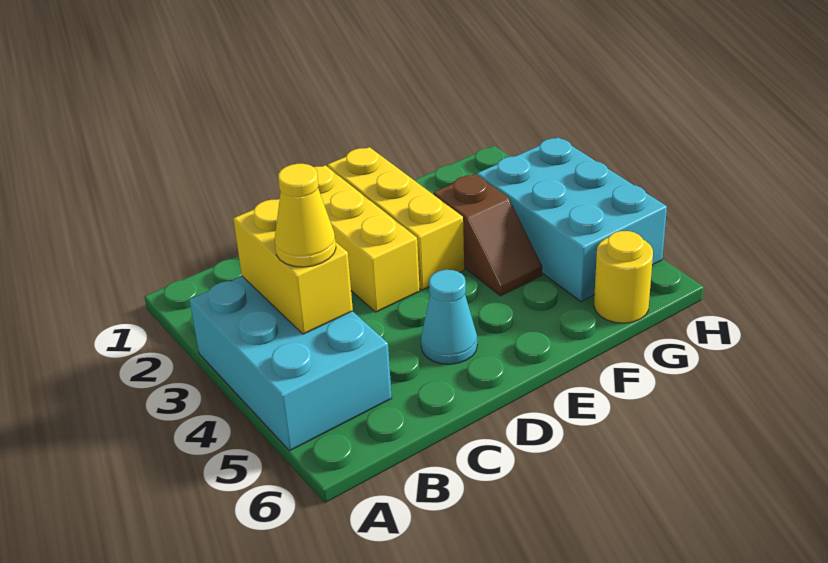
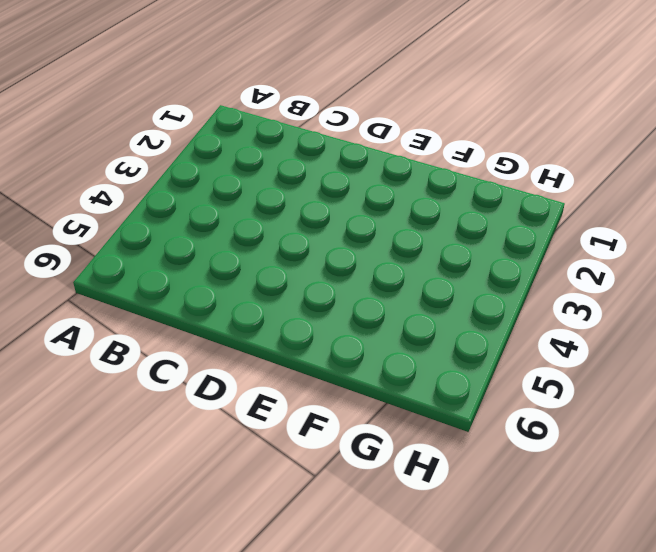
none -> cyan brick A3:B5 level 1
none -> yellow brick D1:D3 level 1

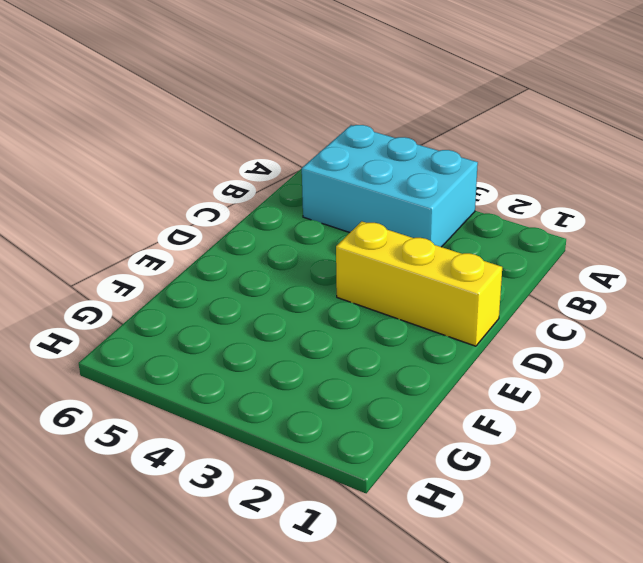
none -> cyan cone D5 level 1
none -> yellow brick E1:E3 level 1

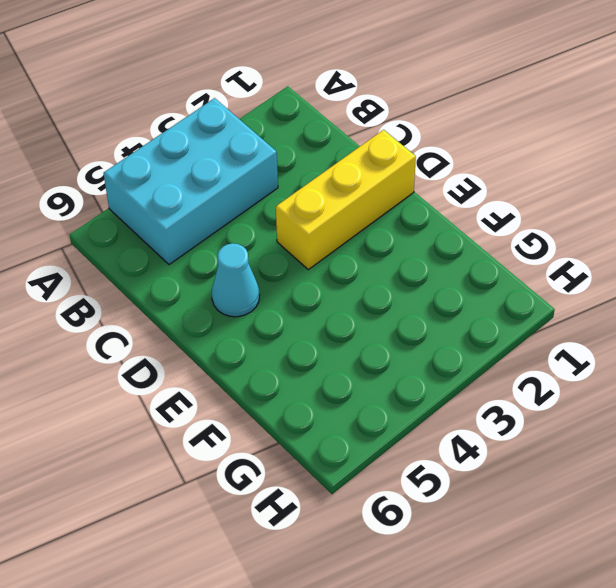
none -> yellow brick E1:E3 level 1
none -> brown slope F3:F4 level 1 top 3

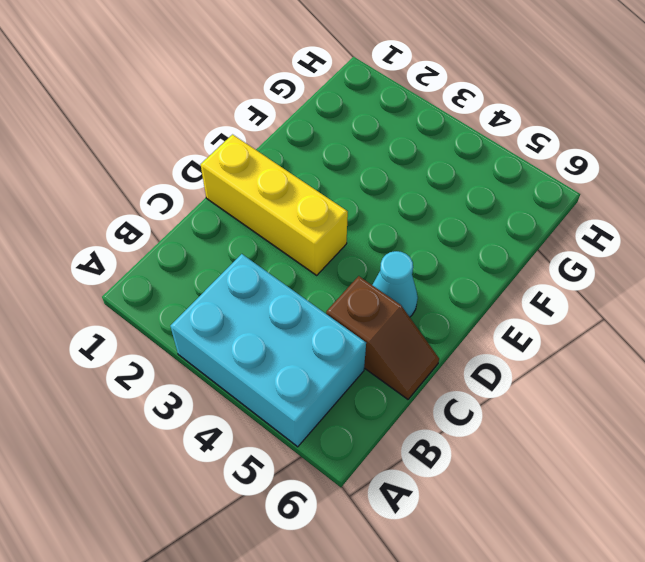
brown slope C5:C6 level 1 top 5 -> brown slope F3:F4 level 1 top 3
none -> yellow brick E1:E3 level 1
none -> cyan brick G3:H5 level 1

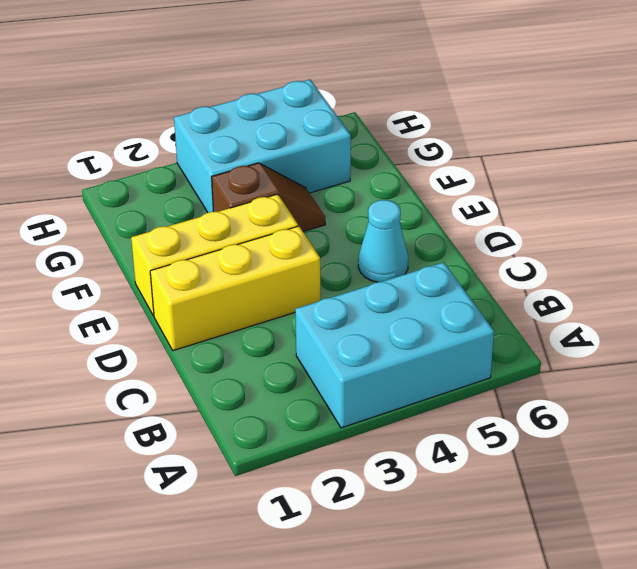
none -> yellow round brick G6 level 1
none -> yellow brick B3:B4 level 2

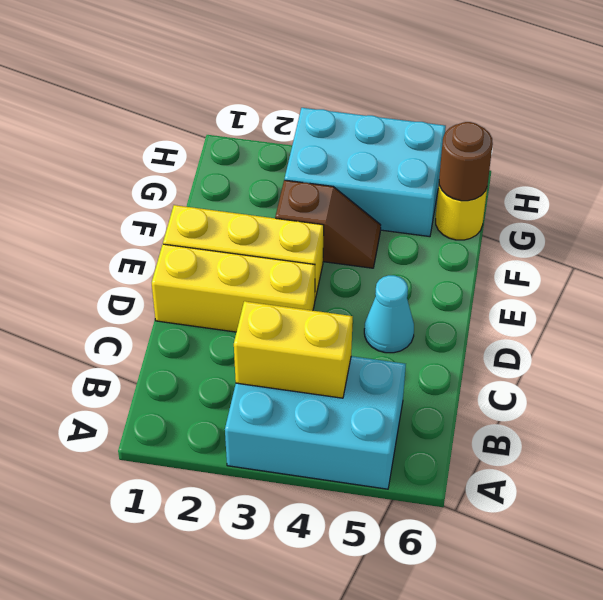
brown round brick G6 level 2 -> none
none -> yellow cone B4 level 3

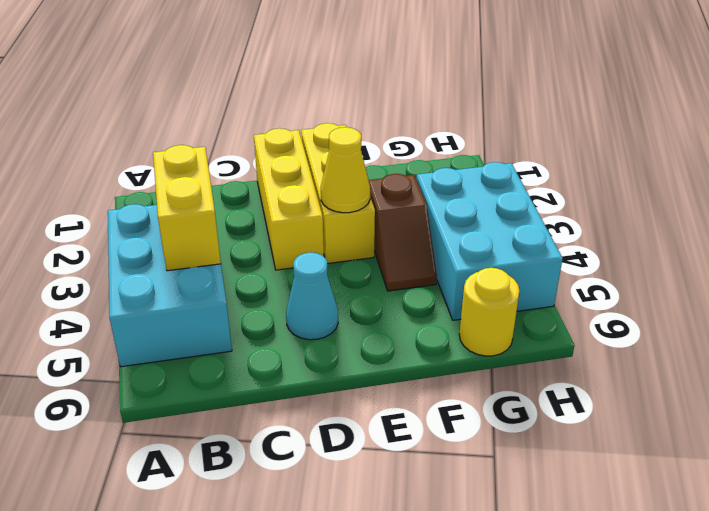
yellow cone E3 level 2 -> yellow cone B4 level 3

